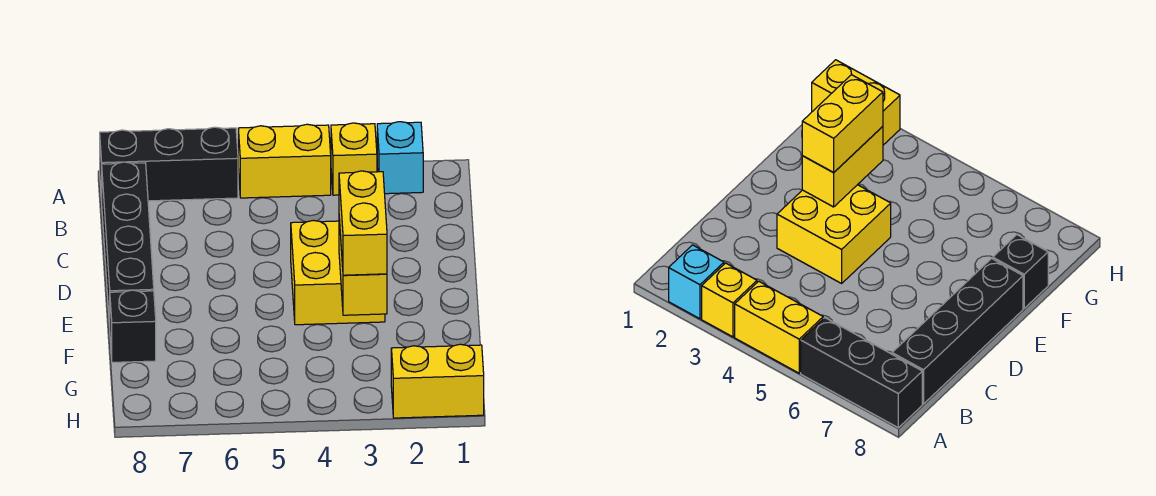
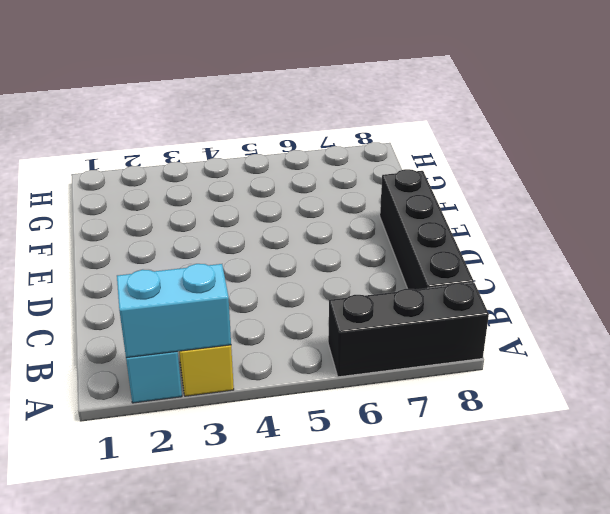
cyan brick A2:A3 level 2 -> none
none -> yellow brick A4:A5 level 1
none -> yellow brick D3:E4 level 1

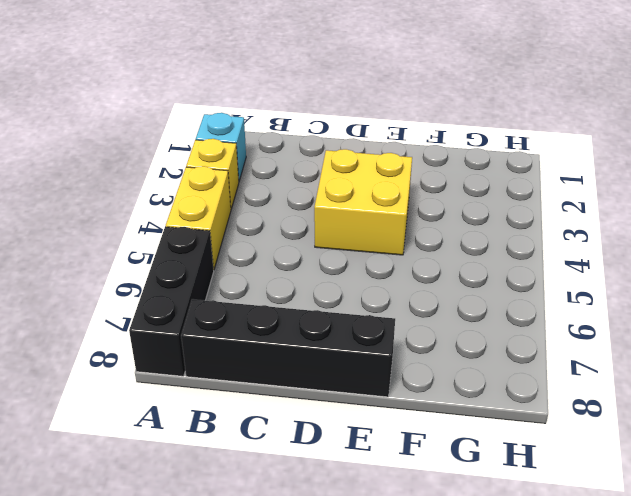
none -> black brick F8 level 1
none -> yellow brick H1:H2 level 1

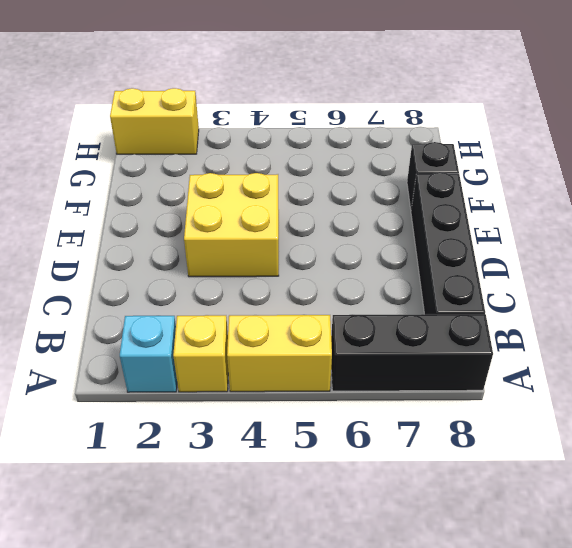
none -> yellow brick E3:F3 level 2
none -> yellow brick E3:F3 level 3

